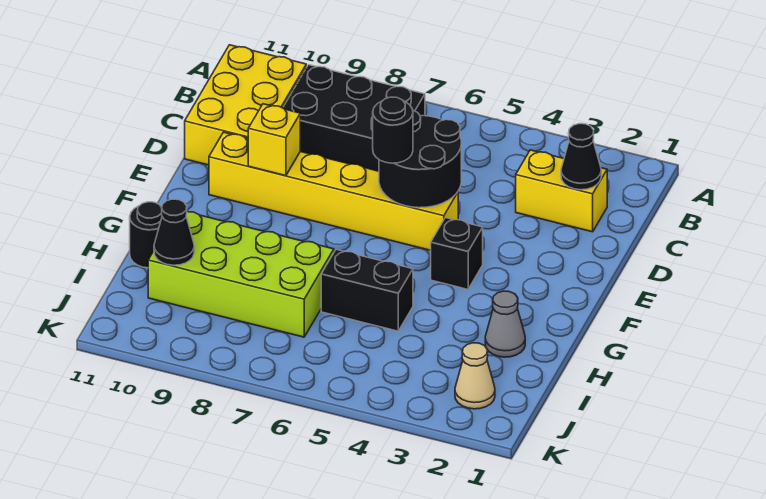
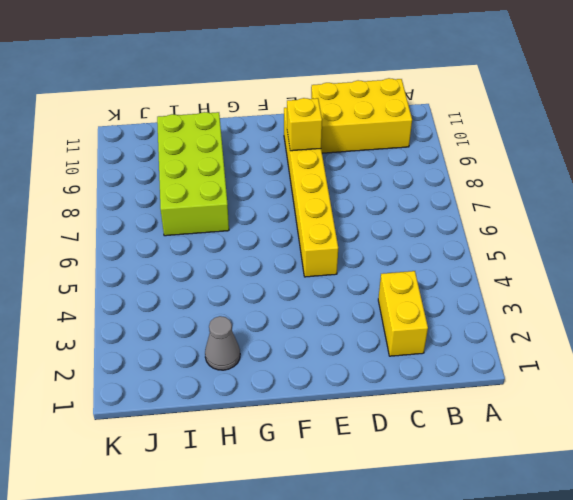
none -> black brick B7:C9 level 1
none -> black brick F4 level 1
none -> black brick H5:H6 level 1

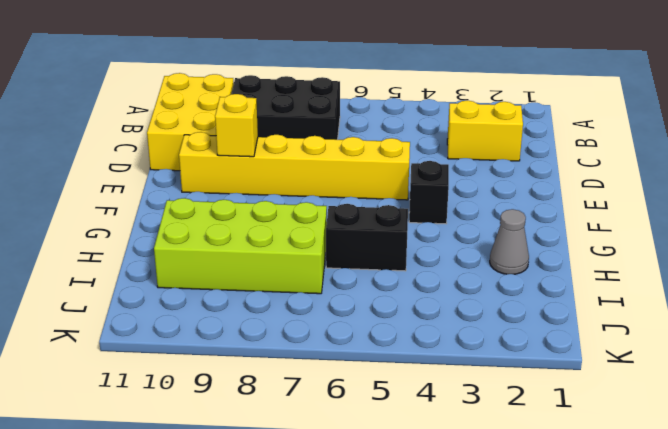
none -> black round brick H11 level 1
none -> tan cone J2 level 1
none -> black cone C2 level 2

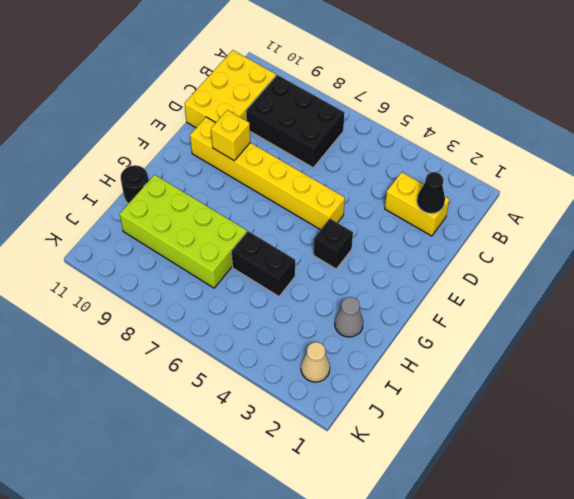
none -> black round brick D5:E6 level 2
none -> black cone I10 level 2
none -> black round brick E6 level 3

